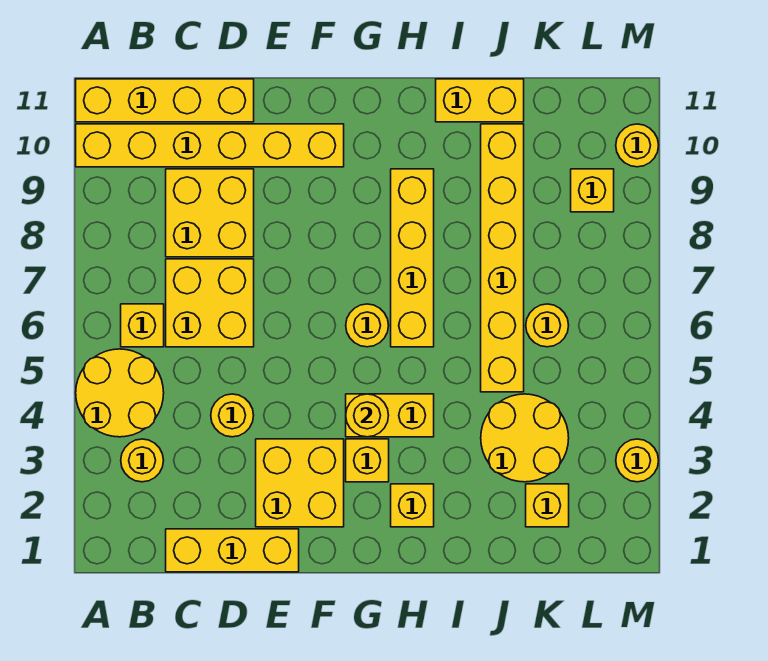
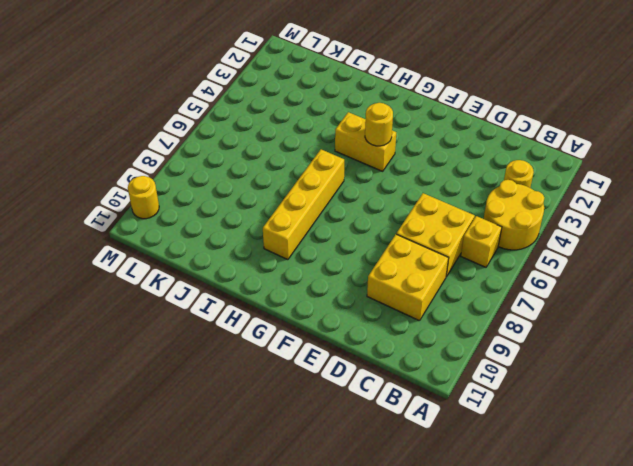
none -> yellow brick A10:F10 level 1
none -> yellow brick A11:D11 level 1
none -> yellow brick C1:E1 level 1

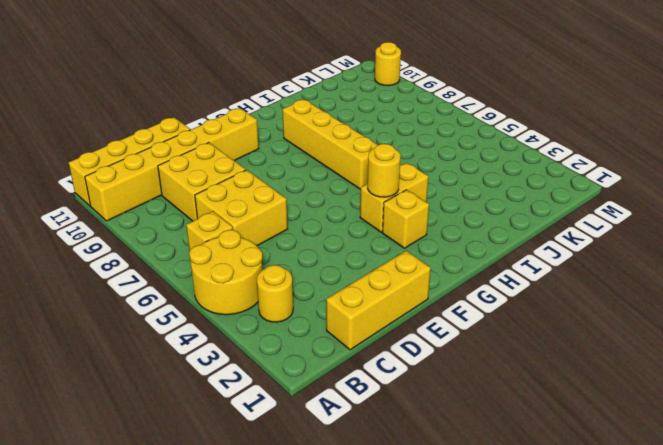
none -> yellow round brick D4 level 1
none -> yellow brick E2:F3 level 1
none -> yellow round brick G6 level 1

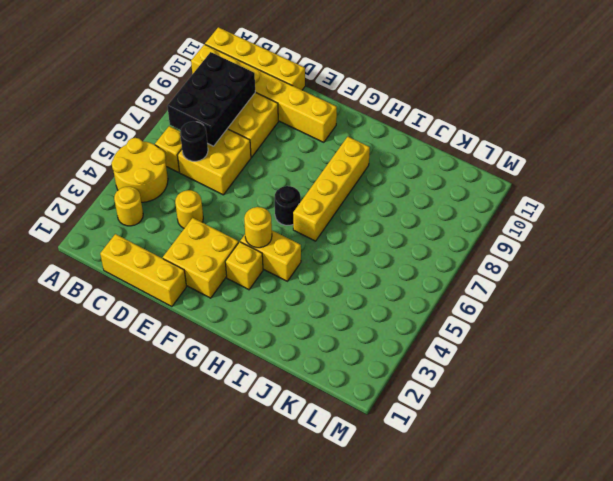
black brick B7:C9 level 2 -> none
black round brick C6 level 2 -> none
black round brick G6 level 1 -> yellow round brick G6 level 1
none -> yellow brick H2 level 1
none -> yellow brick I11:J11 level 1
none -> yellow round brick J3:K4 level 1

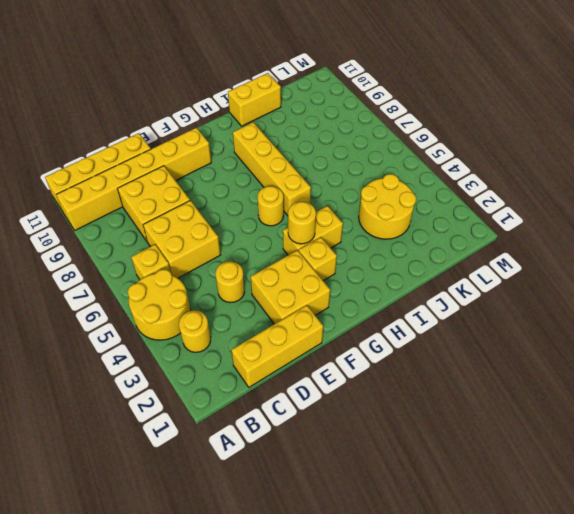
none -> yellow brick H2 level 1
none -> yellow brick J5:J10 level 1
none -> yellow brick K2 level 1

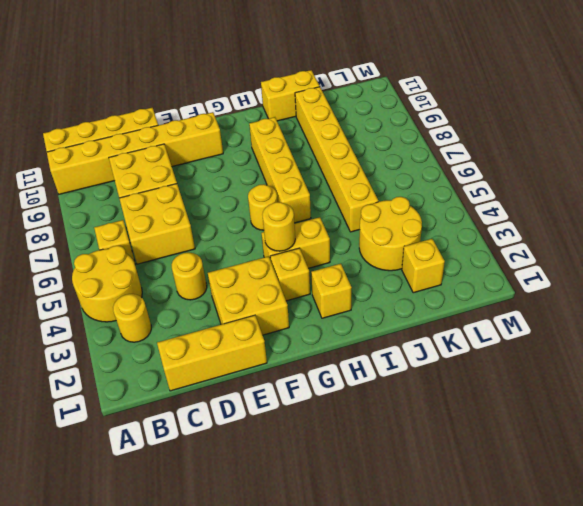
none -> yellow round brick K6 level 1
none -> yellow brick L9 level 1
none -> yellow round brick M3 level 1

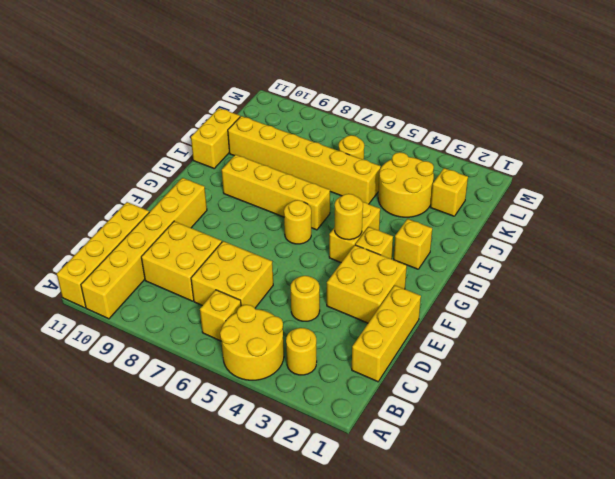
none -> yellow brick L9 level 1
none -> yellow round brick M3 level 1
none -> yellow round brick M10 level 1

